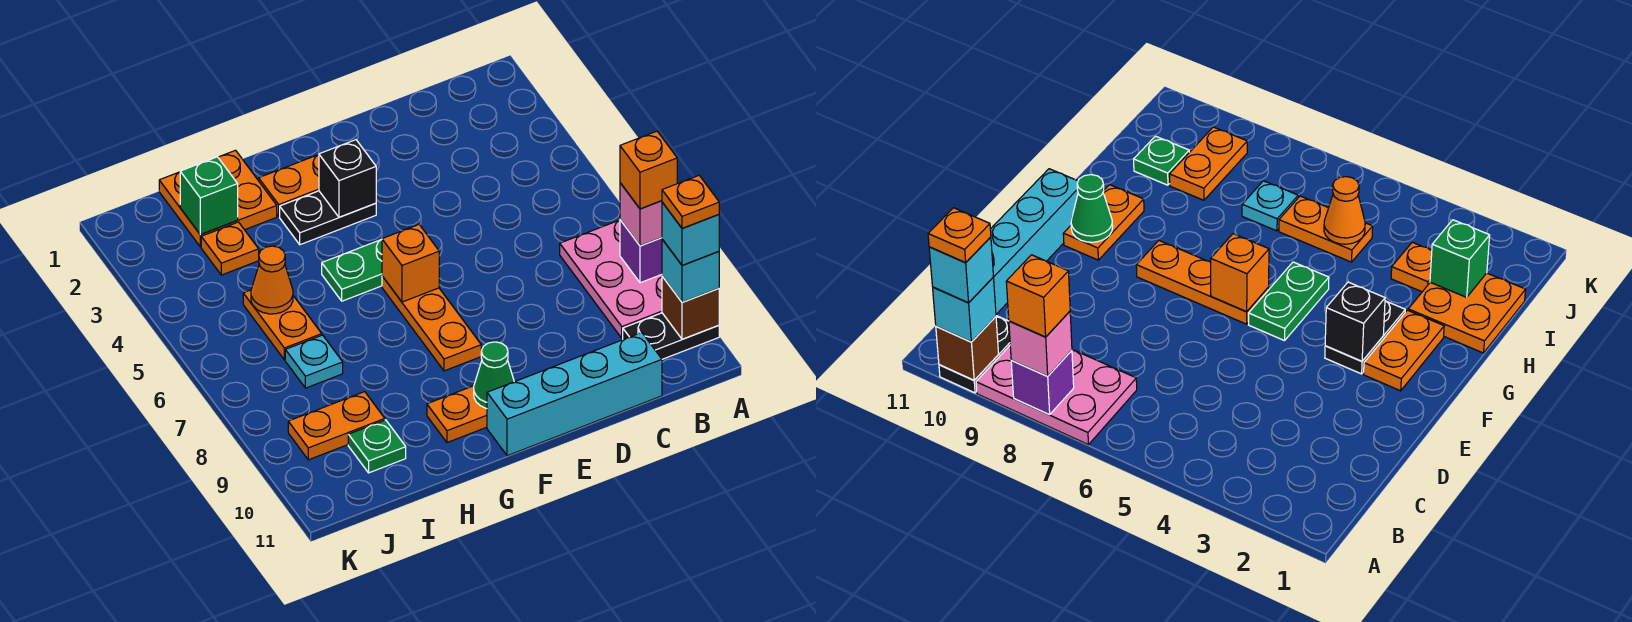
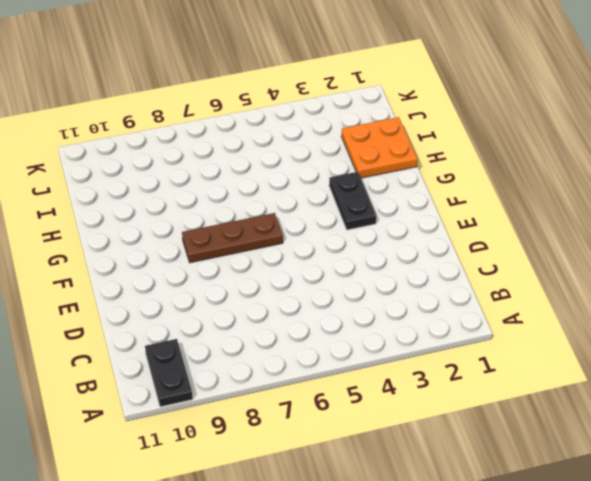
brown plate F6:F8 level 1 -> orange plate F6:F8 level 1
none -> pink plate A7:B9 level 1
none -> cyan brick C11:F11 level 1
none -> orange plate F2:G2 level 1

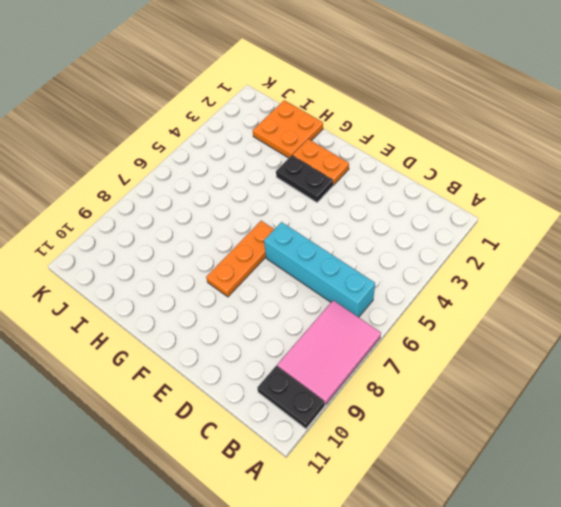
pink tile A7:B9 level 1 -> pink plate A7:B9 level 1
cyan brick B6:E6 level 1 -> cyan brick C11:F11 level 1
none -> green plate F5:G5 level 1
none -> orange plate F10:G10 level 1
none -> orange plate I3 level 1

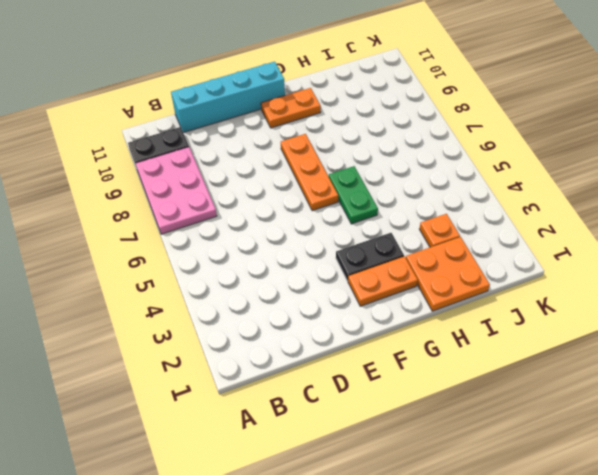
green plate G5:G6 level 1 -> green plate F5:G5 level 1
none -> orange plate I5:I6 level 1
none -> cyan plate I7 level 1
none -> orange plate I9:J9 level 1

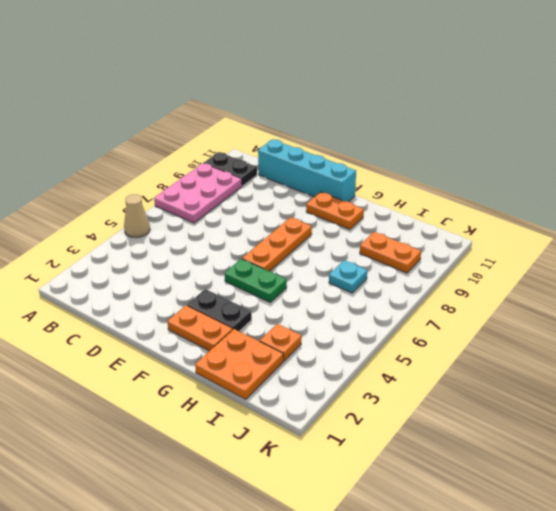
tan cone A5 level 1 -> none
none -> orange plate I5:I6 level 1
none -> green plate I10 level 1
none -> purple brick A8 level 2

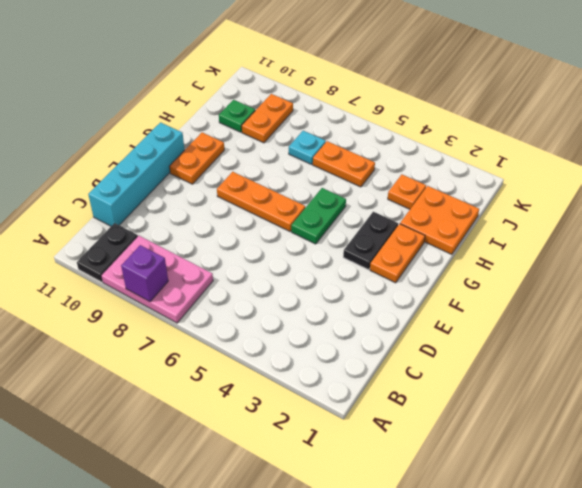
none -> brown brick A10 level 2
none -> black brick F3 level 2
none -> orange brick F6 level 2

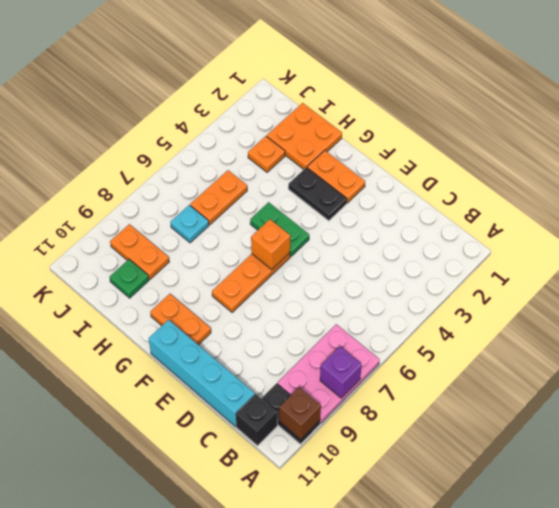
black brick B11 level 1 -> black brick F3 level 2
none -> green cone F10 level 2
none -> green brick I2 level 2
none -> orange cone I5 level 2

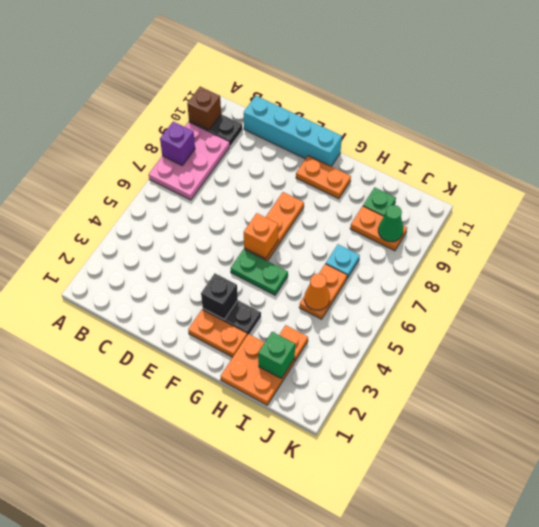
green cone J9 level 2 -> green cone F10 level 2
none -> pink brick A8 level 3
none -> cyan brick A10 level 3
none -> orange brick A8 level 4

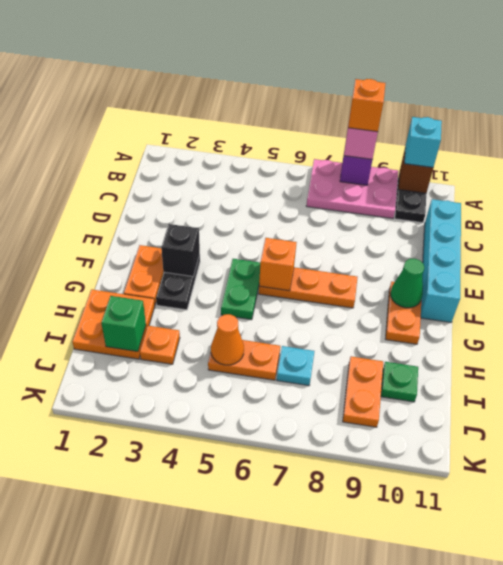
none -> cyan brick A10 level 4
none -> orange plate A10 level 5

